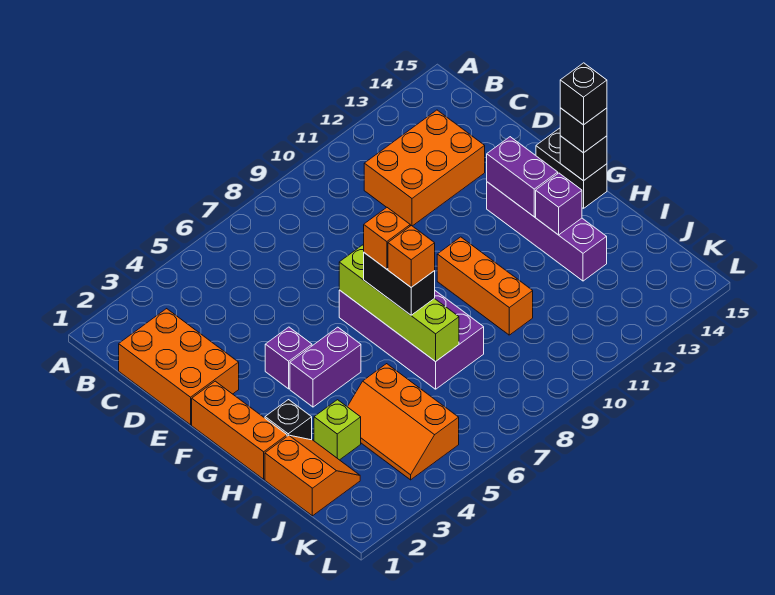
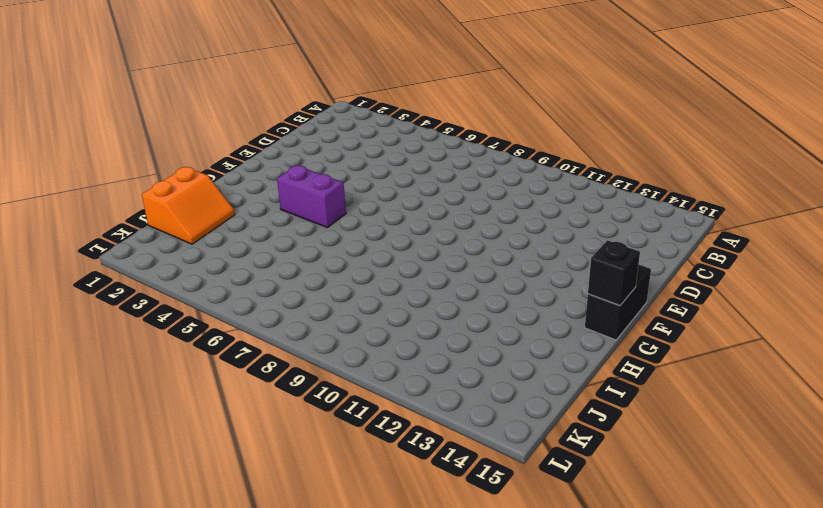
none -> orange brick C1:E2 level 1
none -> orange brick C11:D13 level 1
none -> orange brick F1:H1 level 1

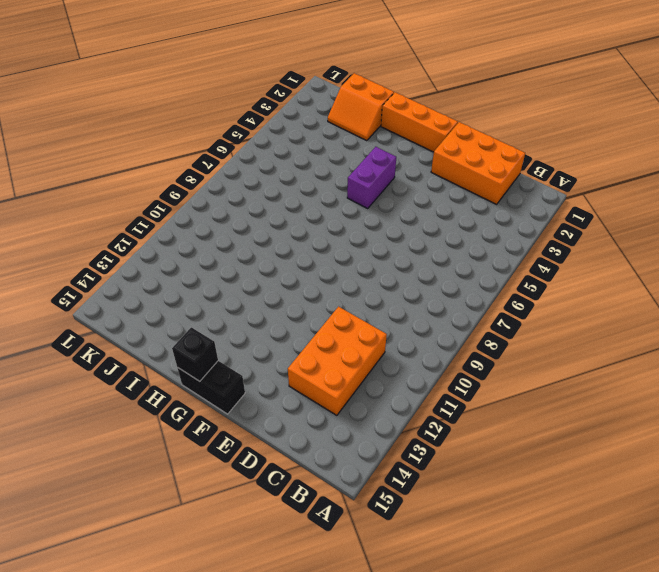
none -> purple brick F4 level 1
none -> purple brick F7:I8 level 1
none -> purple brick F13:I13 level 1

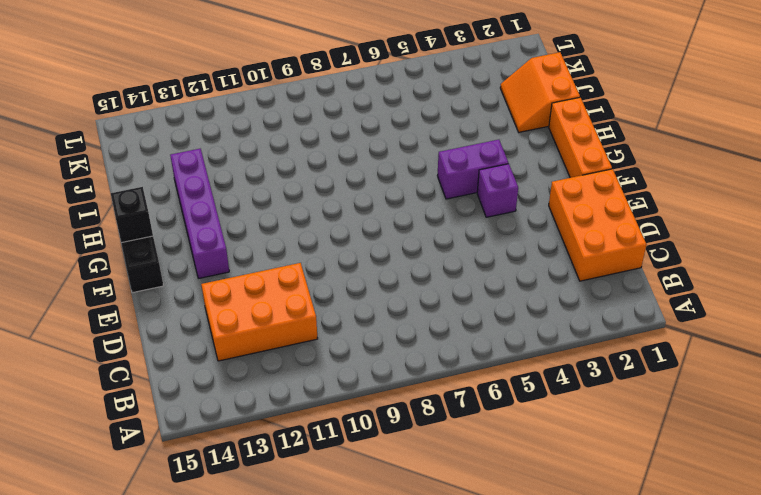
none -> purple brick F7:I8 level 1
none -> orange brick G10:I10 level 1
none -> black brick H2 level 1

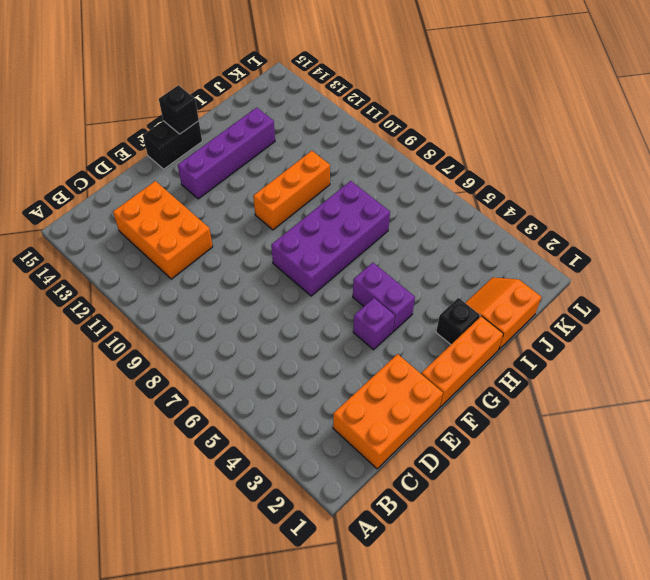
none -> lime brick I3 level 1
none -> orange slope I4:K5 level 1 top 5
none -> lime brick F7:I7 level 2

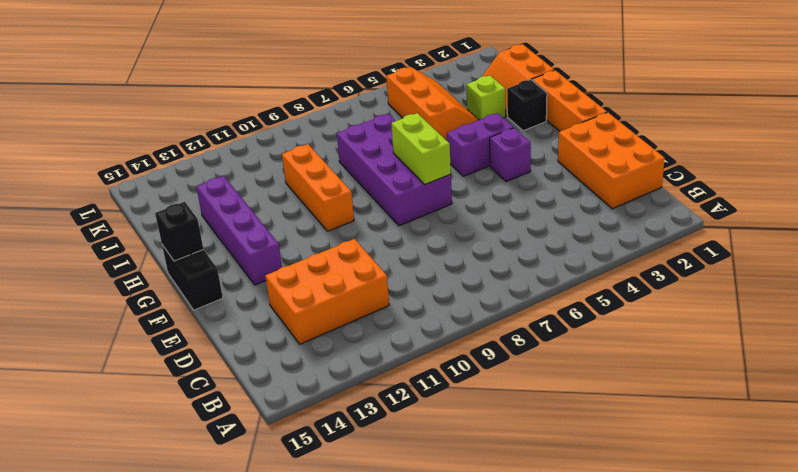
lime brick F7:G7 level 2 -> lime brick F7:I7 level 2
none -> purple brick F13:G13 level 2
none -> purple brick H13 level 2
none -> black brick G7:H7 level 3

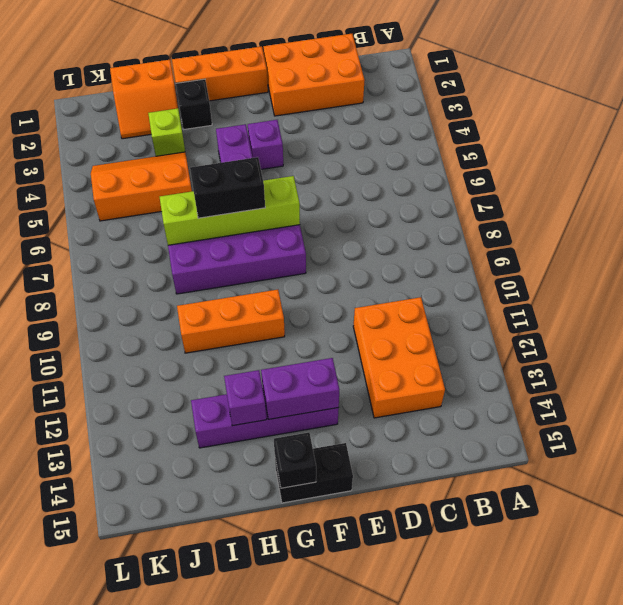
none -> black brick G15 level 3
none -> orange brick G7 level 4
none -> black brick G15 level 4

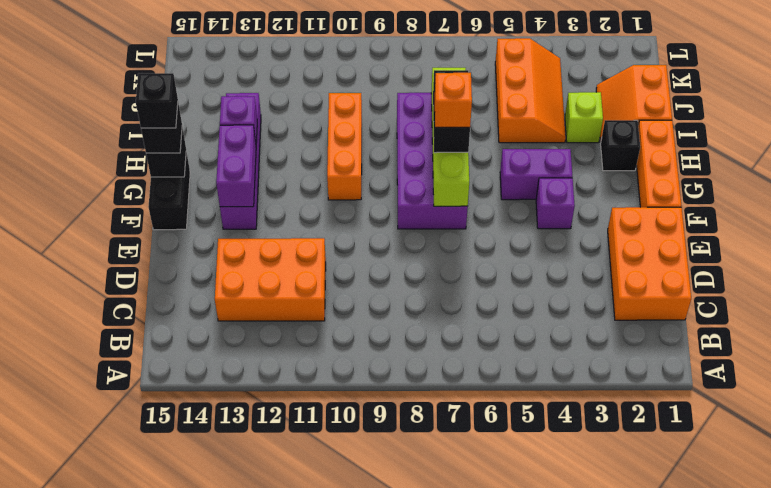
none -> orange brick H7 level 4

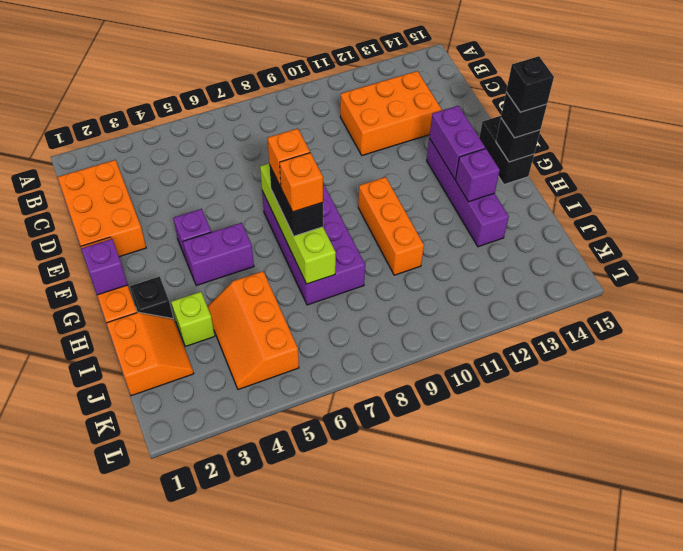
purple brick G1 level 2 -> none

